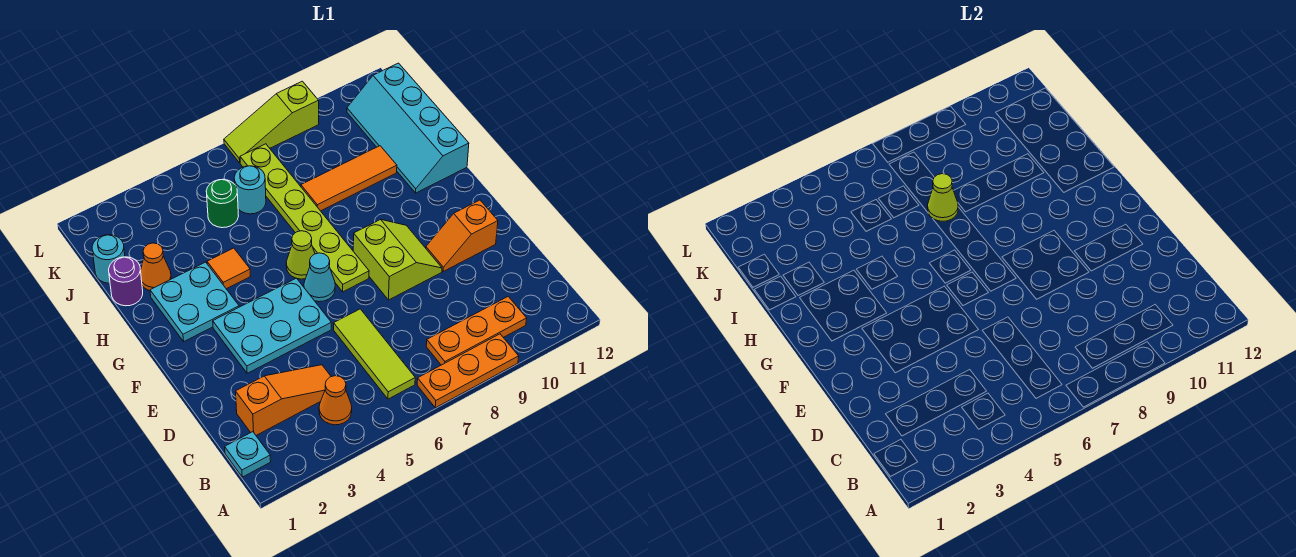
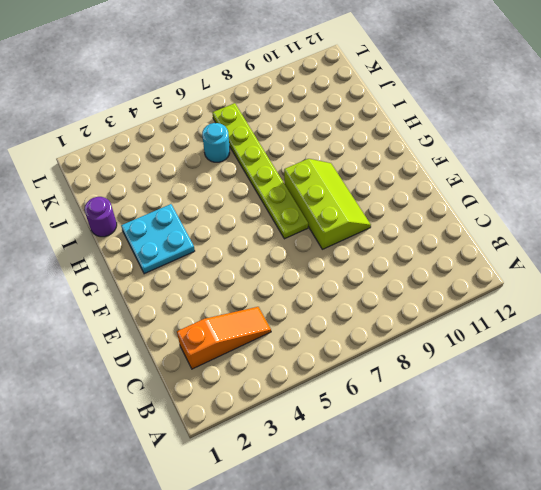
lime slope E8:G9 level 1 top 8 -> lime slope E8:F9 level 1 top 8
none -> orange plate A7:A9 level 1
none -> cyan plate B1 level 1
none -> orange cone B4 level 1

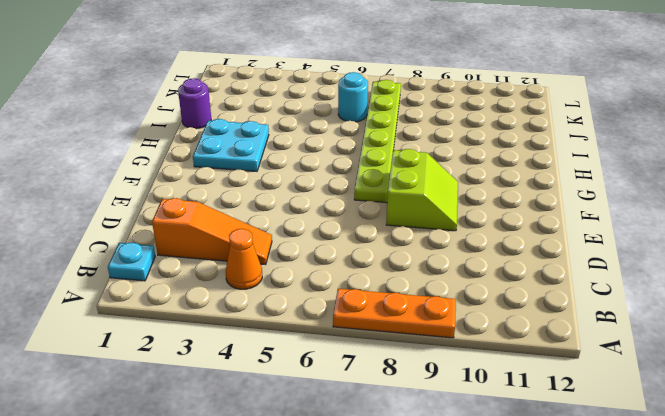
none -> lime tile B6:D6 level 1
none -> orange plate B8:B10 level 1
none -> cyan plate E3:F5 level 1

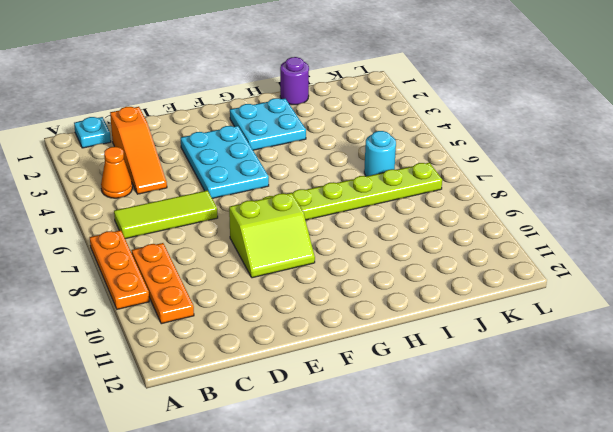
none -> orange slope E10:E11 level 1 top 11
none -> cyan cone F6 level 1
none -> lime cone G6 level 1

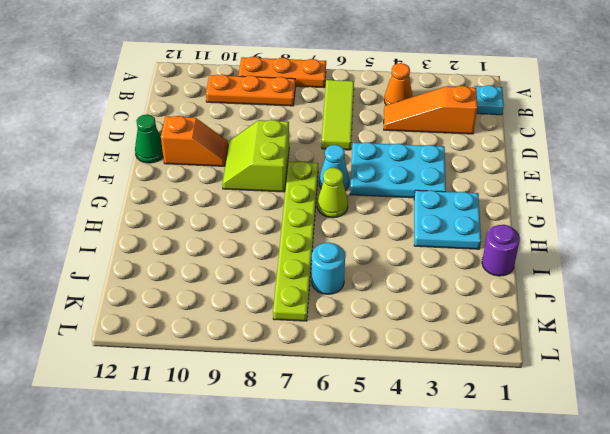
green cone E12 level 1 -> none
none -> orange tile H4 level 1
none -> cyan slope H11:K12 level 1 top 12
none -> orange cone I2 level 1

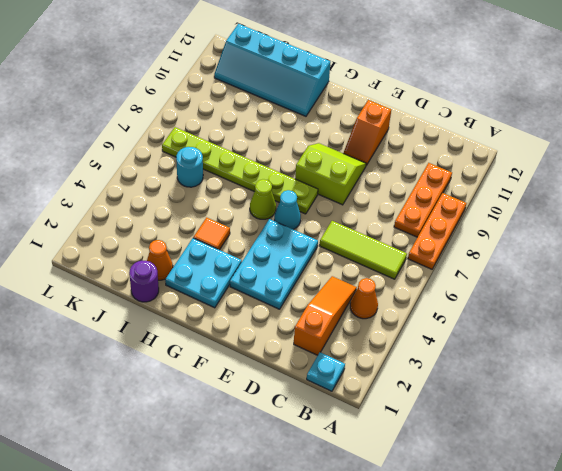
none -> orange tile I8:I10 level 1
none -> cyan round brick J1 level 1
none -> green round brick J5 level 1

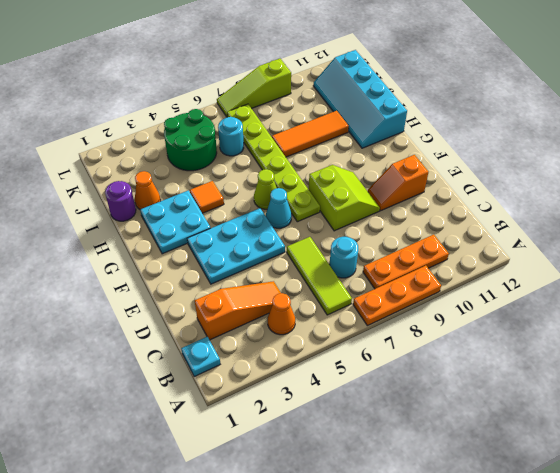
cyan round brick C7 level 1 -> cyan round brick J1 level 1
green round brick J4:K5 level 1 -> green round brick J5 level 1
none -> lime cone I7 level 2

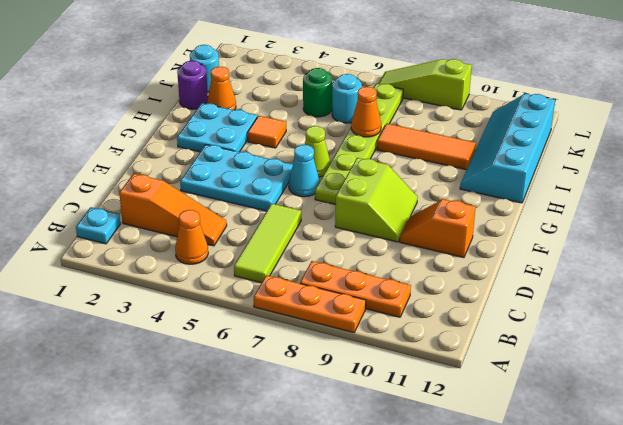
orange cone I7 level 2 -> lime cone I7 level 2

